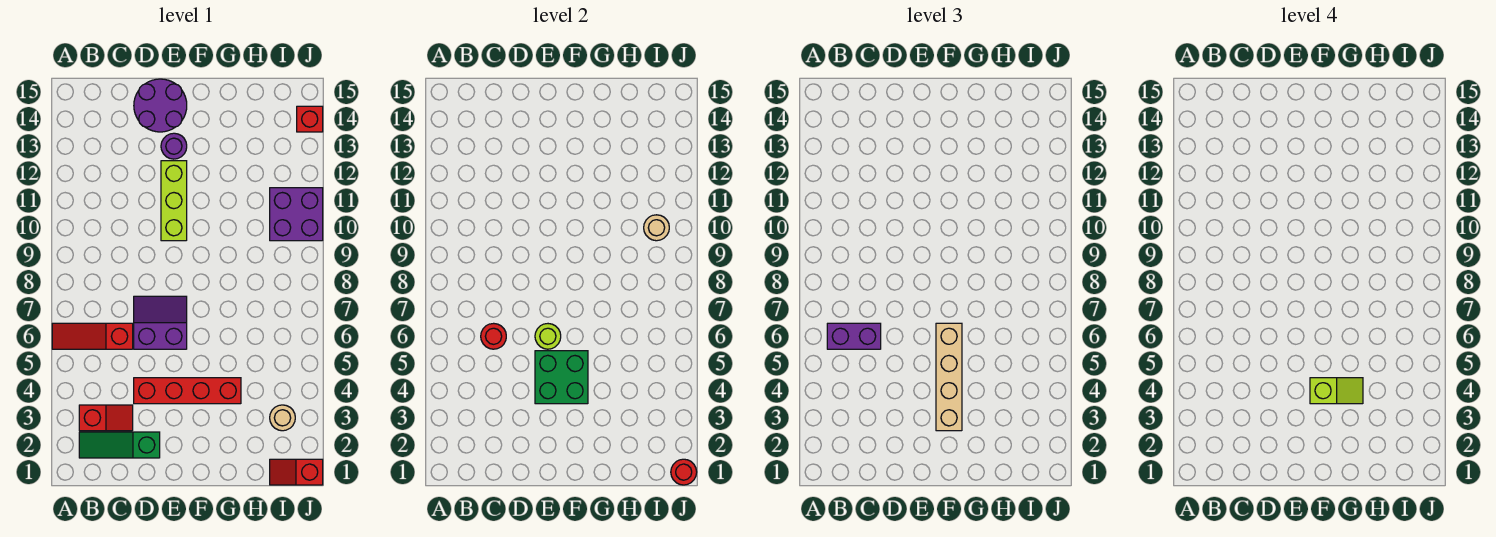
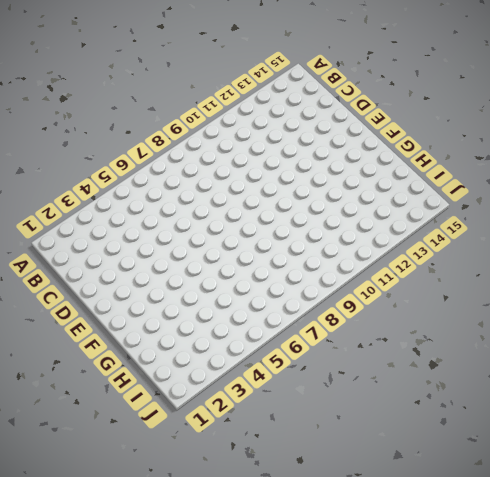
none -> red slope A6:C6 level 1 top C
none -> green slope B2:D2 level 1 top D
none -> red slope B3:C3 level 1 top B

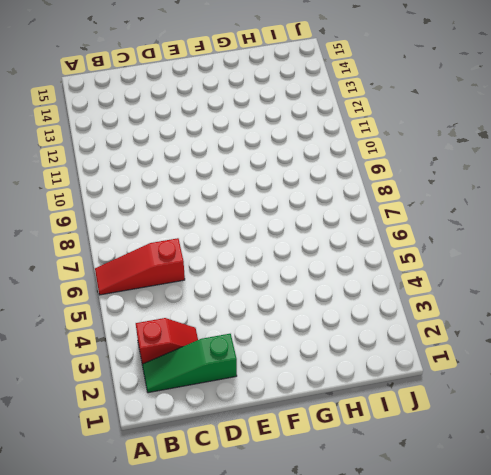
none -> red brick D4:G4 level 1
none -> purple slope D6:E7 level 1 top 6
none -> purple round brick D14:E15 level 1

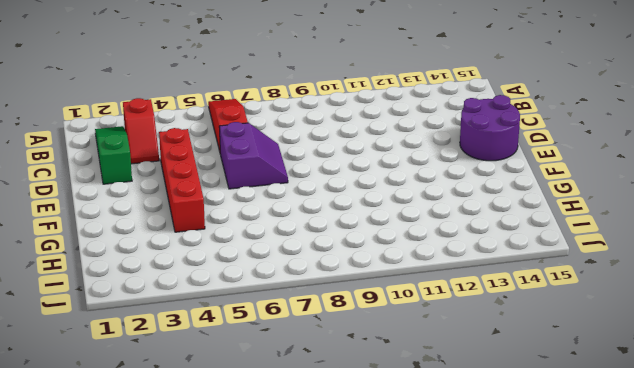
none -> lime brick E10:E12 level 1
none -> purple round brick E13 level 1
none -> red slope I1:J1 level 1 top J

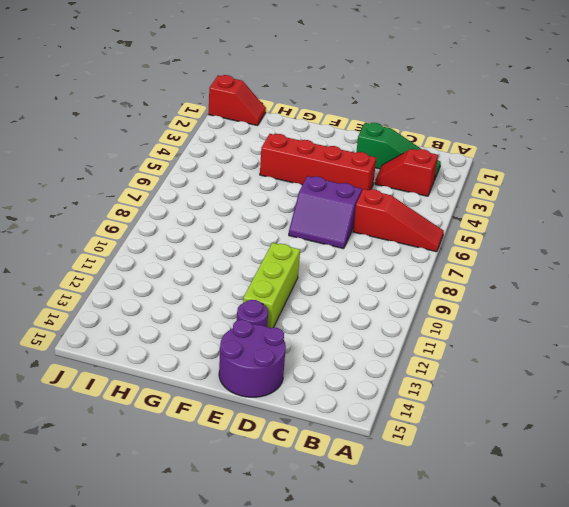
none -> tan round brick I3 level 1
none -> purple brick I10:J11 level 1
none -> red brick J14 level 1

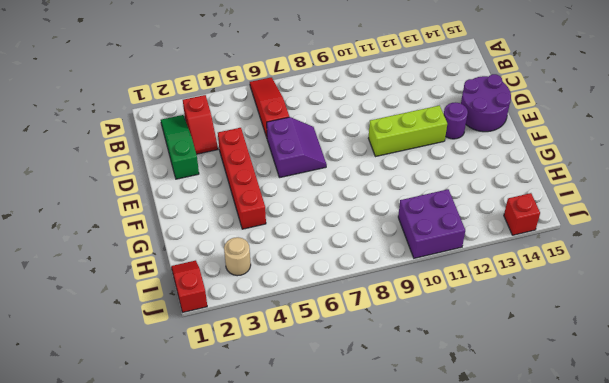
none -> red round brick C6 level 2
none -> green brick E4:F5 level 2
none -> lime round brick E6 level 2

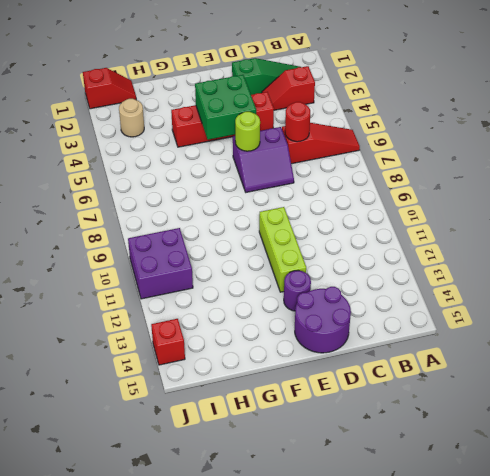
none -> tan round brick I10 level 2
none -> red round brick J1 level 2
none -> purple brick B6:C6 level 3

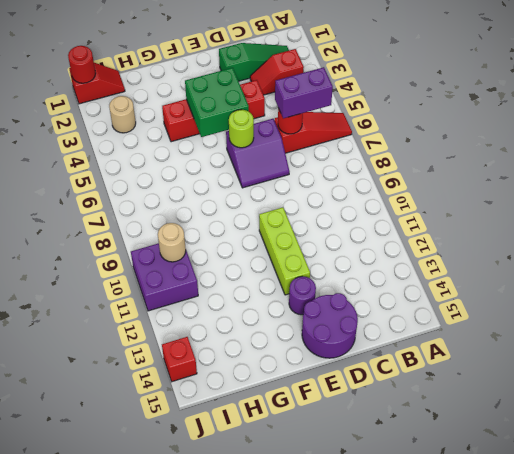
none -> tan brick F3:F6 level 3
none -> lime slope F4:G4 level 4 top F

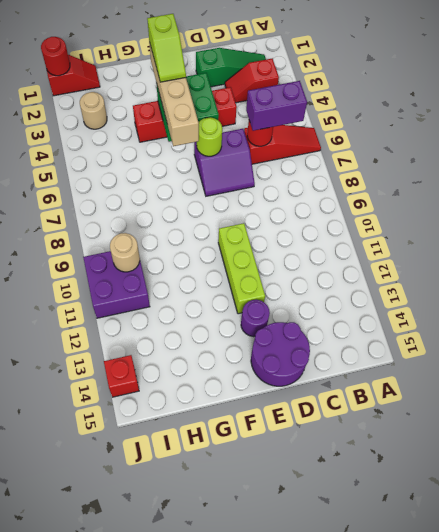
lime slope F3:F4 level 4 top 3 -> lime slope F4:G4 level 4 top F

